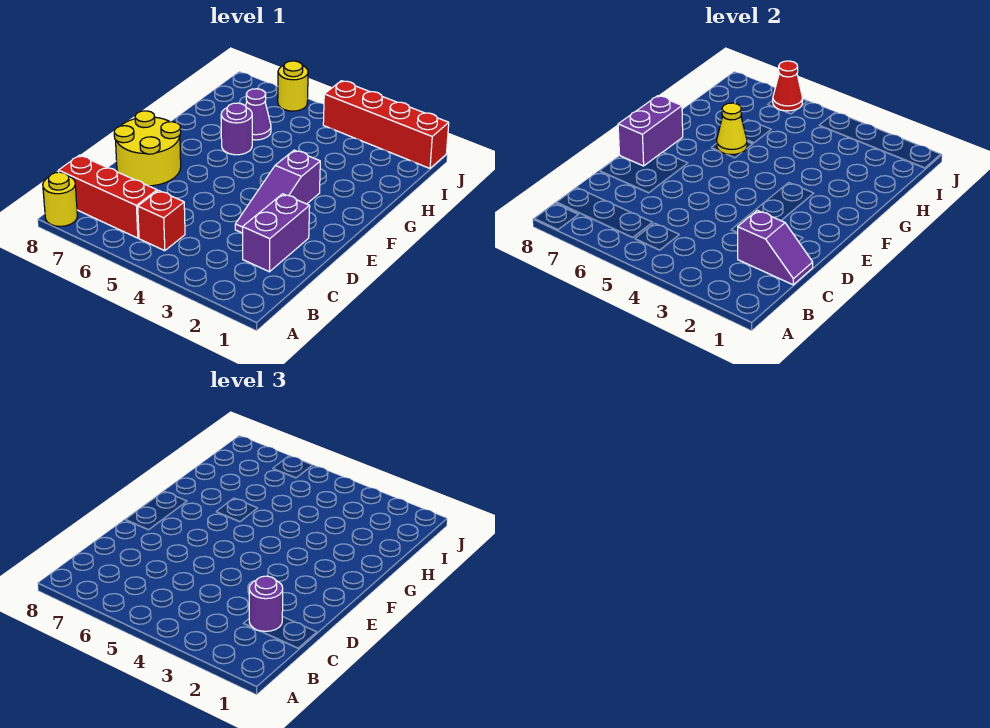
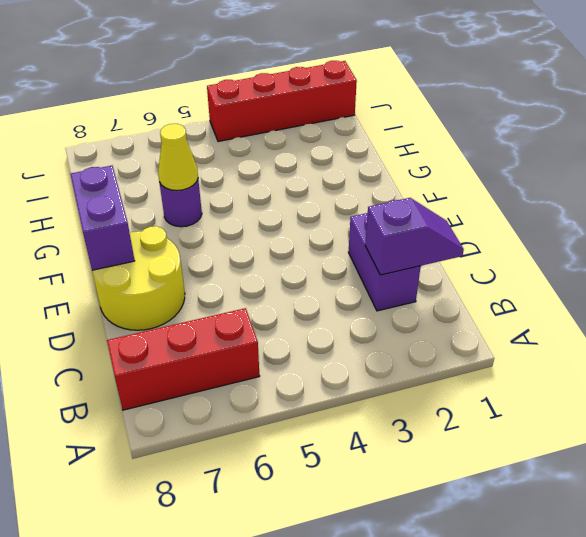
none -> yellow round brick A8 level 1
none -> red brick B5 level 1
none -> purple slope D3:F3 level 1 top F

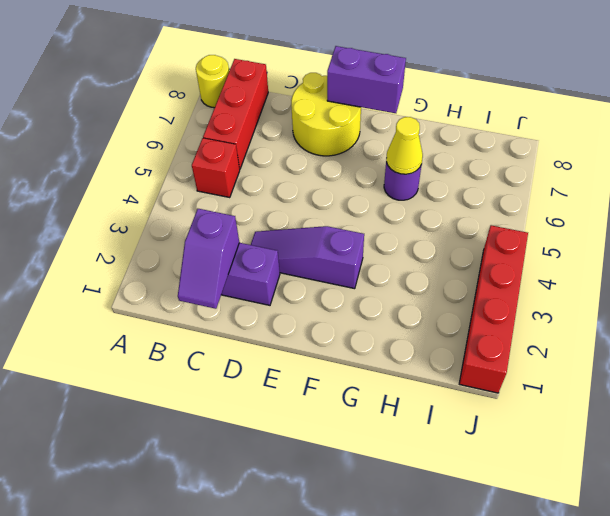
none -> purple cone H6 level 1
none -> yellow round brick J6 level 1
none -> red cone J6 level 2

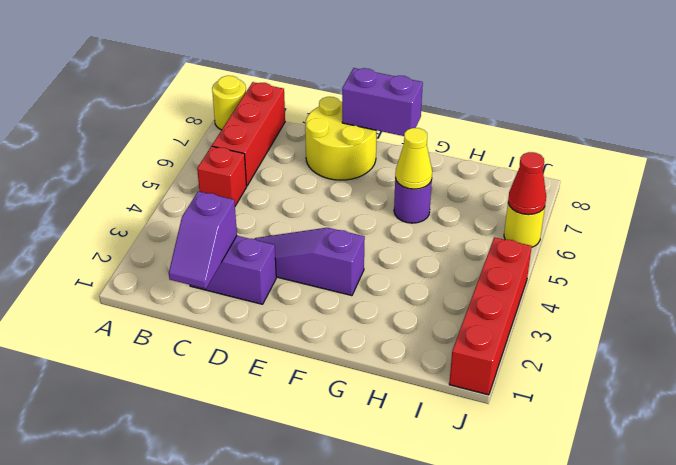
none -> purple cone H6 level 1
none -> purple round brick C2 level 3

